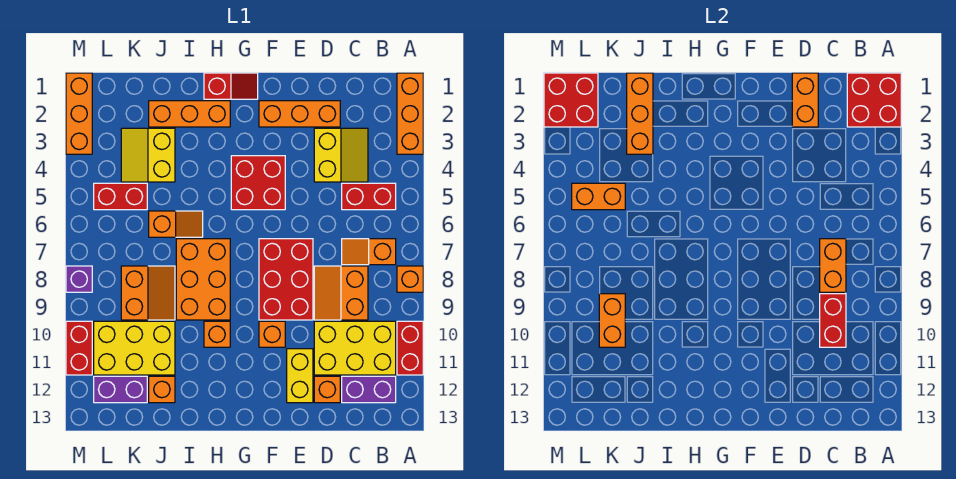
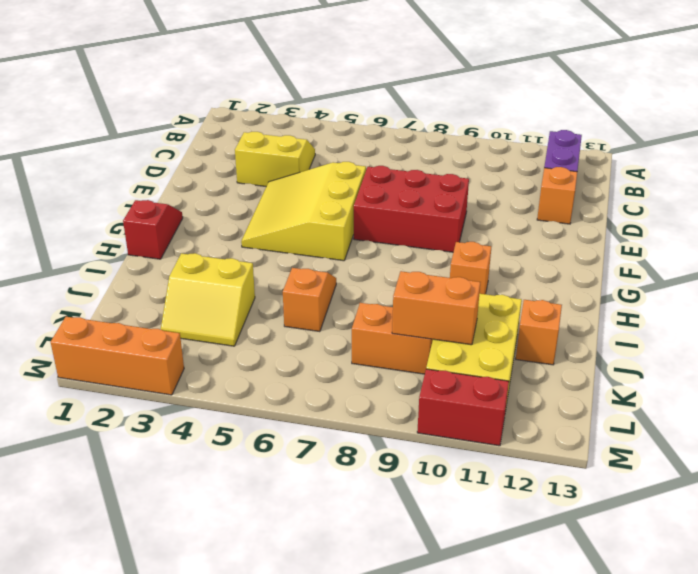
yellow slope E4:G6 level 1 top 6 -> red brick F4:G5 level 1
none -> orange brick A1:A3 level 1
none -> orange brick A8 level 1
none -> red brick A10:A11 level 1
none -> red brick B5:C5 level 1

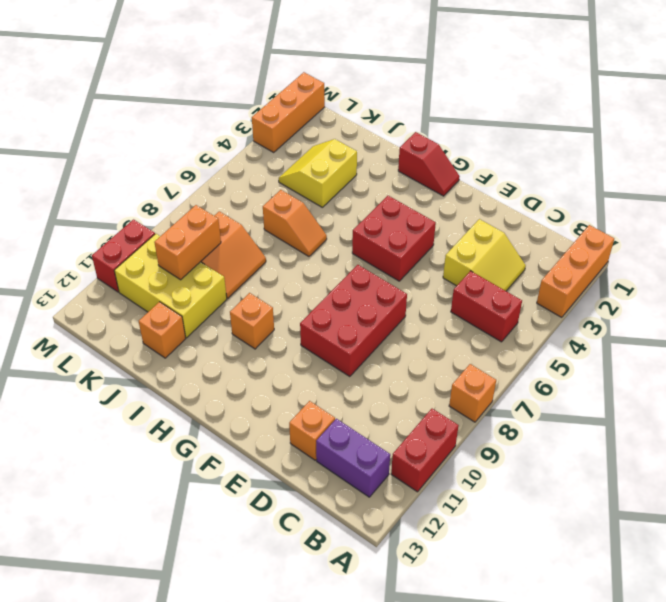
none -> orange slope B7:C7 level 1 top B
none -> yellow brick B10:D11 level 1
none -> orange slope C8:D9 level 1 top C
none -> orange brick D2:F2 level 1

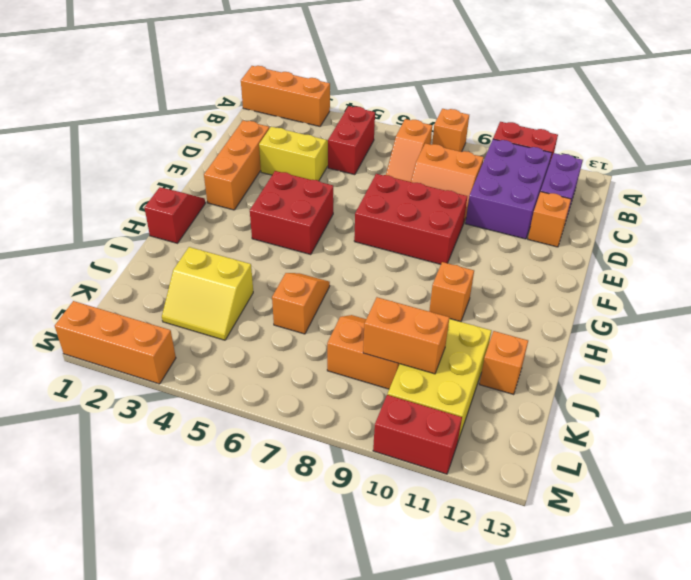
purple brick B10:D11 level 1 -> yellow brick B10:D11 level 1
none -> yellow brick E11:E12 level 1
none -> orange brick F10 level 1
none -> orange brick H2:J2 level 1
none -> orange brick H7:I9 level 1

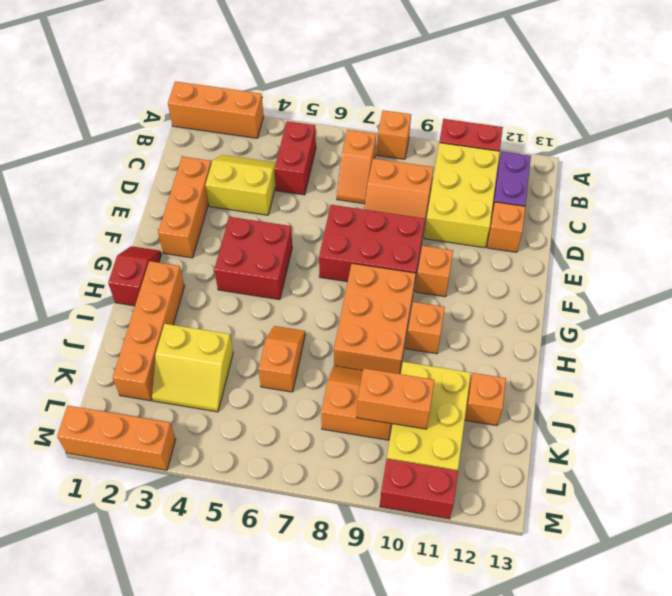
orange brick G8:I9 level 1 -> orange brick H7:I9 level 1
orange brick H2:K2 level 1 -> orange brick H2:J2 level 1
none -> yellow brick E11:E12 level 1
none -> red brick K5:L5 level 1
none -> purple brick K12:L12 level 1
none -> purple brick M8 level 1

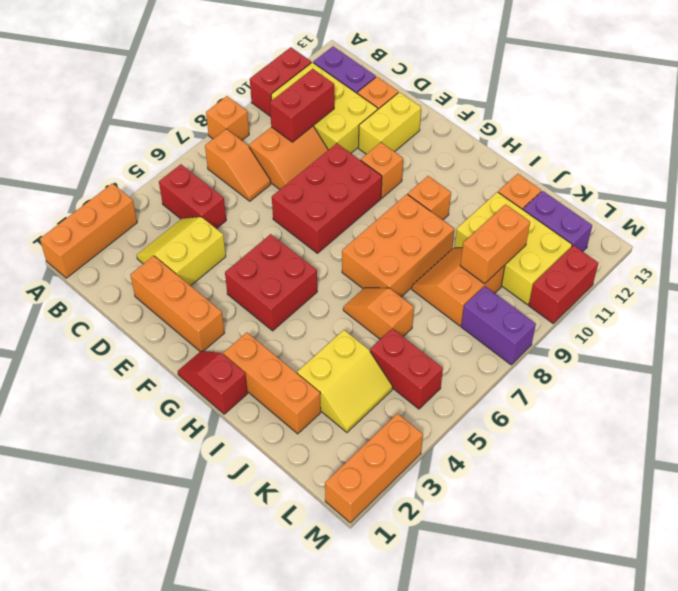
purple brick L8:M8 level 1 -> purple brick M8 level 1
none -> red brick A1:B2 level 2
none -> orange brick C7:C8 level 2
none -> orange brick D1:D2 level 2
none -> orange brick J1:J3 level 2

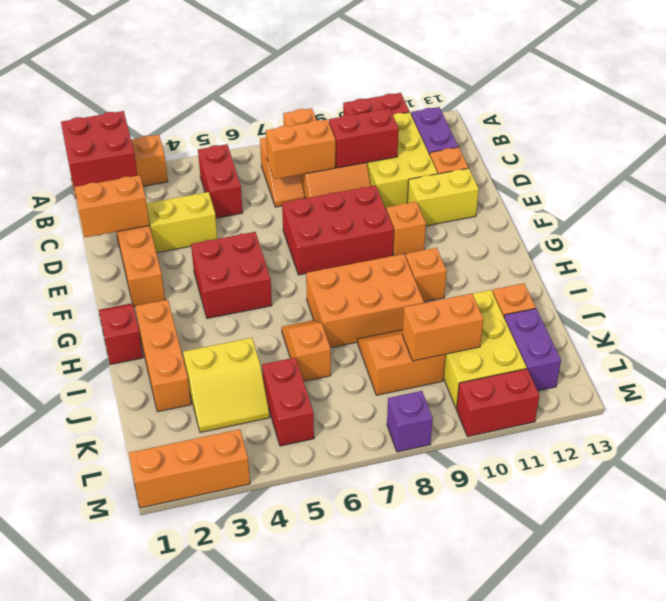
none -> orange brick J1:J3 level 2
none -> orange brick K5:L5 level 2
none -> red brick L1:M2 level 2

